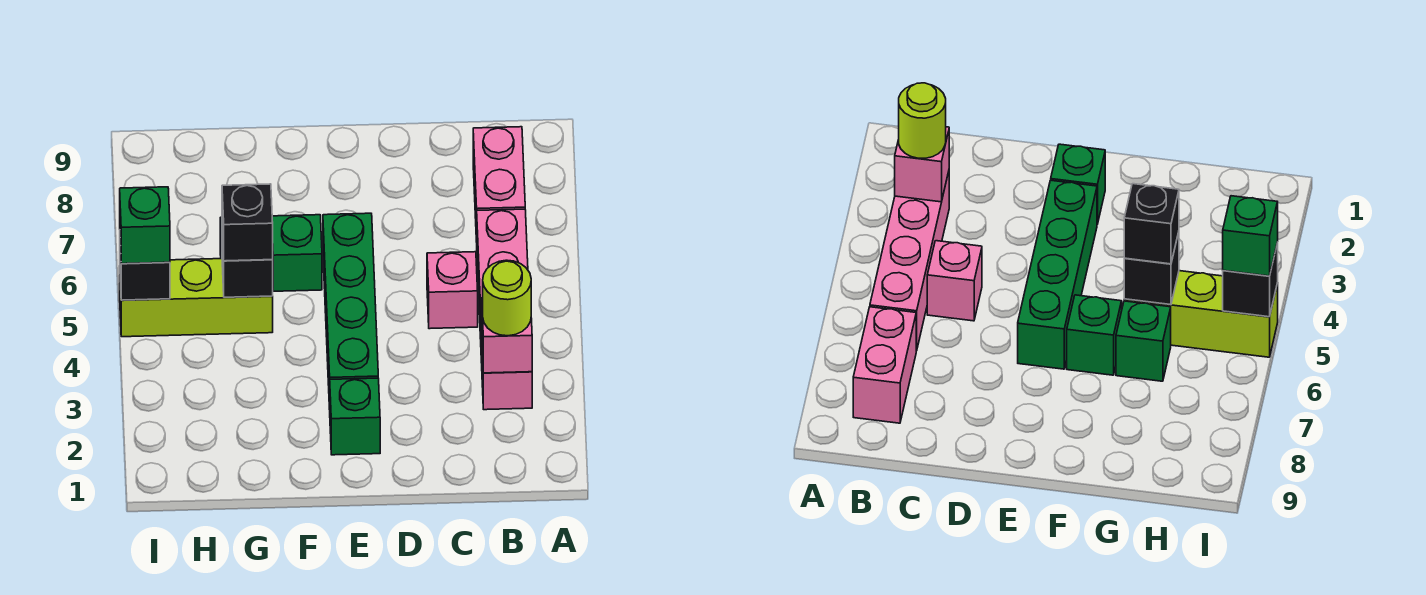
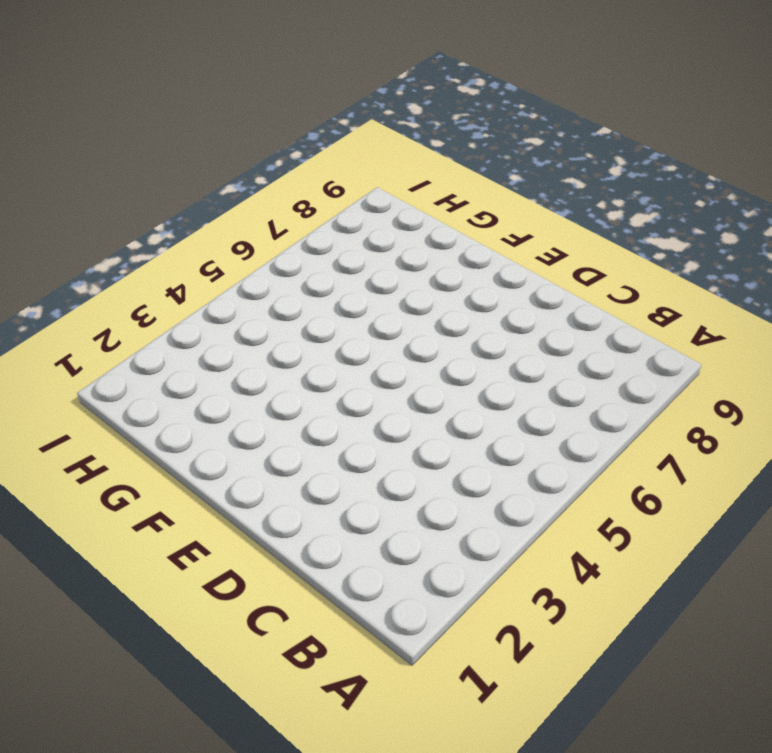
none -> pink brick B3:B6 level 1
none -> pink brick B7:B8 level 1
none -> pink brick C5 level 1

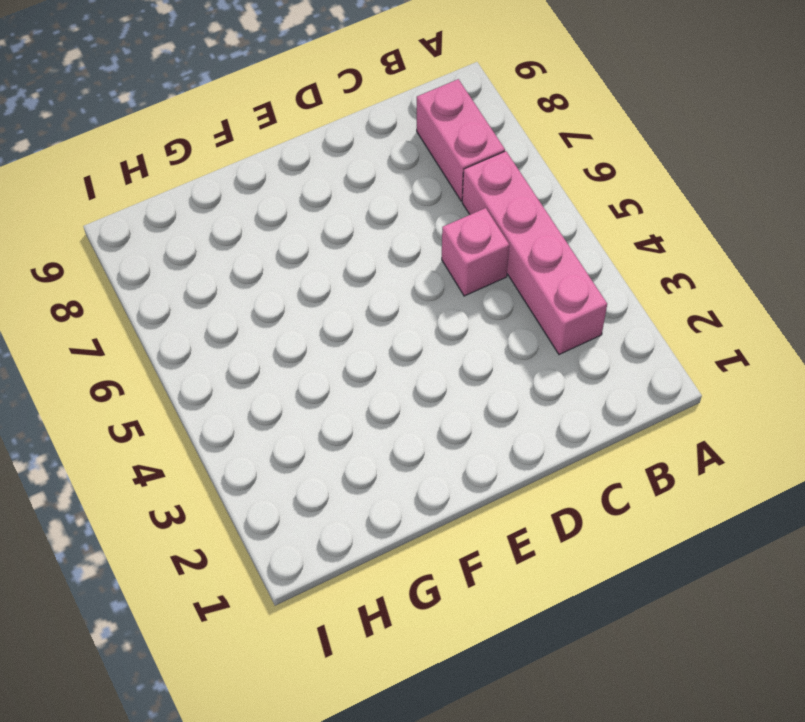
none -> green brick E2 level 1
none -> green brick E3:E6 level 1
none -> green brick F6 level 1

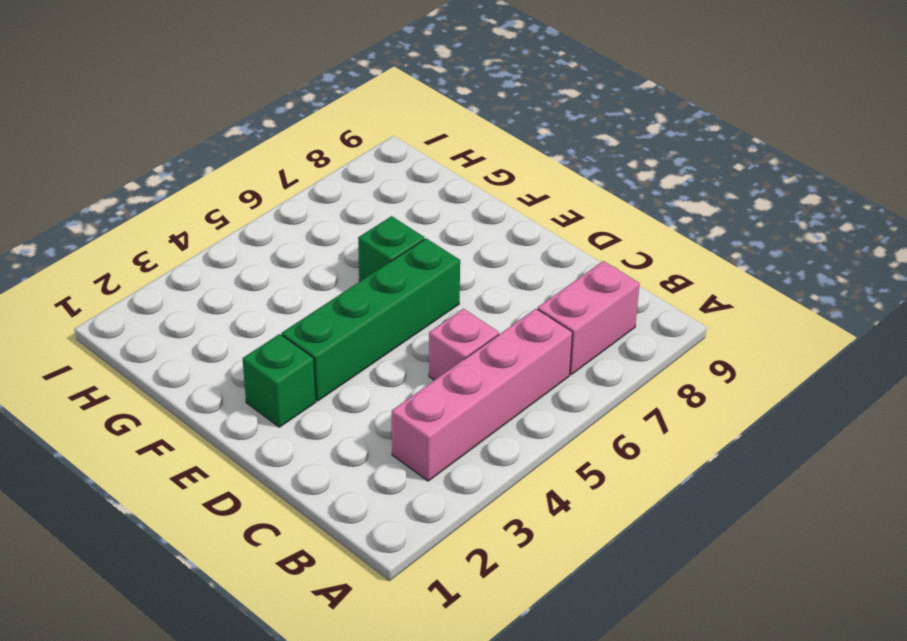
none -> lime brick G5:I5 level 1
none -> green brick G6 level 1
none -> pink brick B3 level 2

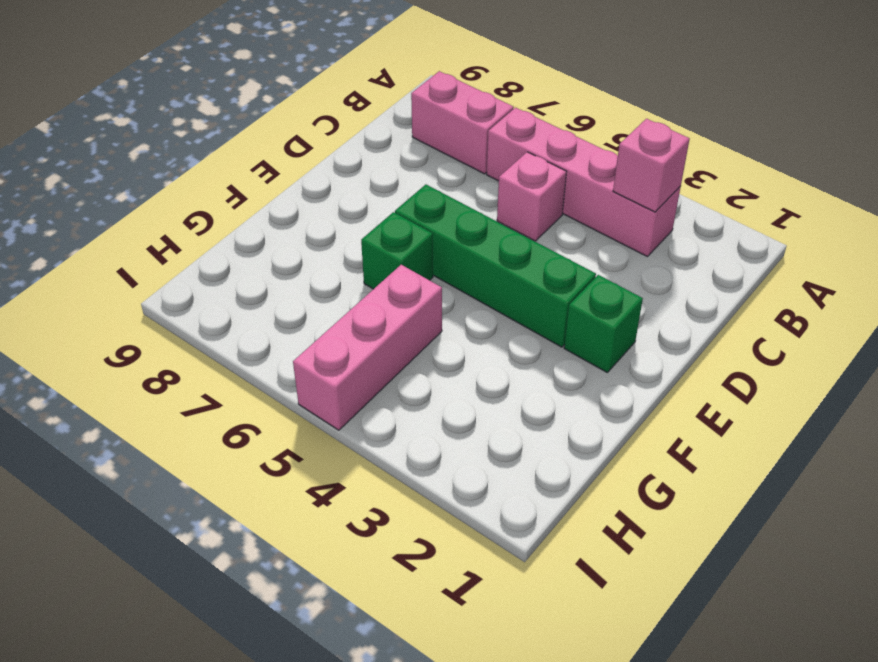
pink brick G5:I5 level 1 -> lime brick G5:I5 level 1
none -> green brick G6 level 1
none -> black brick G5 level 2
none -> black brick I5 level 2

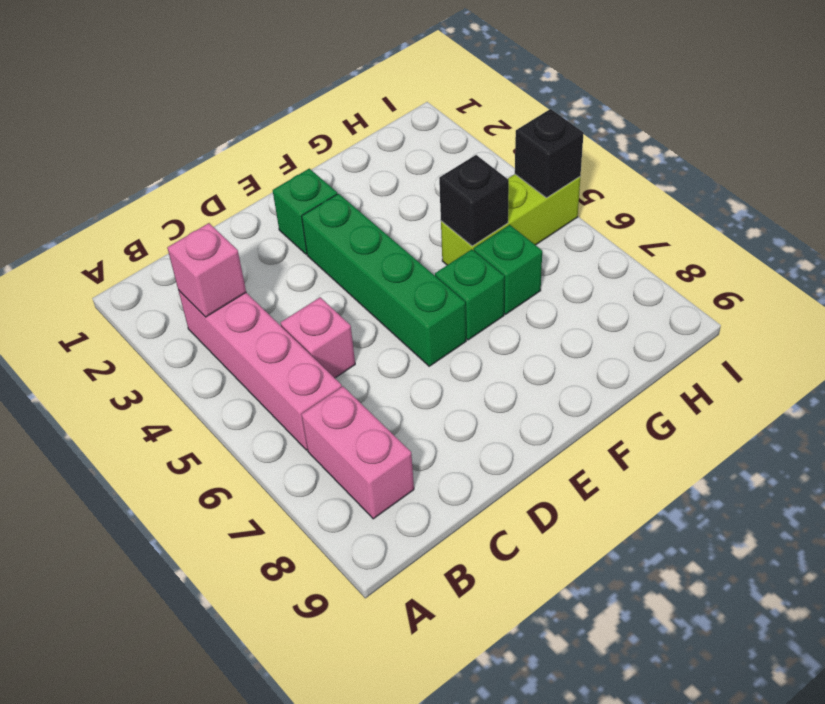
none -> lime round brick B3 level 3
none -> black brick G5 level 3
none -> green brick I5 level 3

